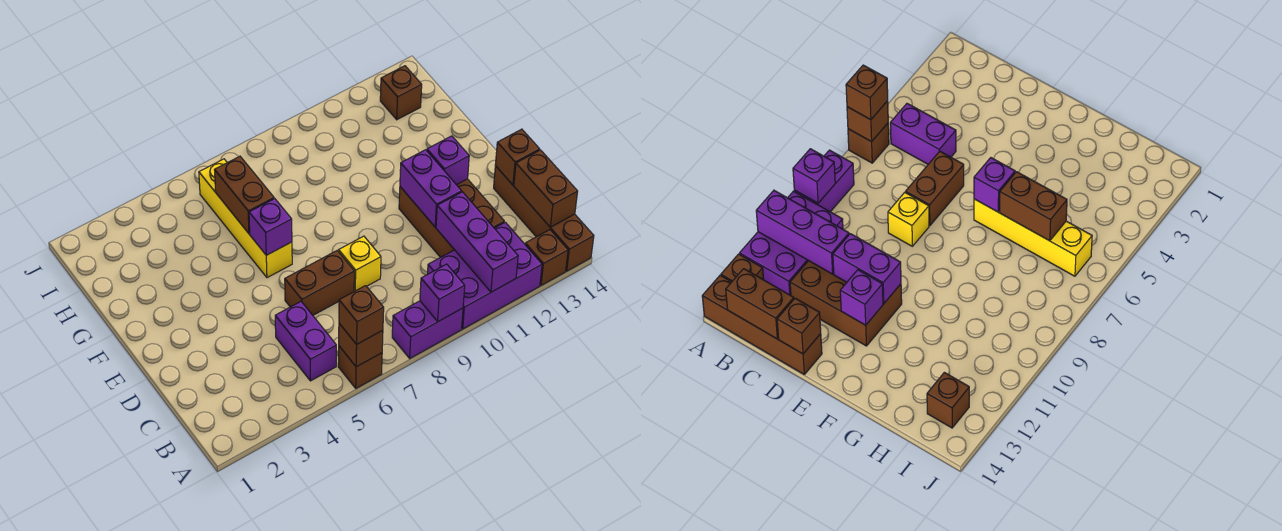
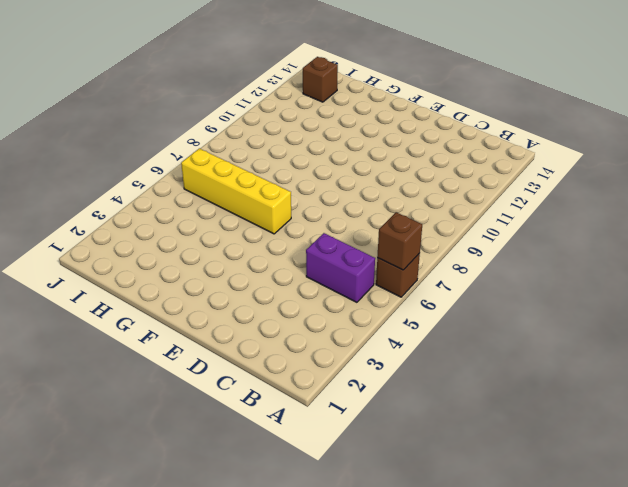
none -> purple brick A8:A9 level 1
none -> purple brick A10:B12 level 1
none -> brown brick A13 level 1

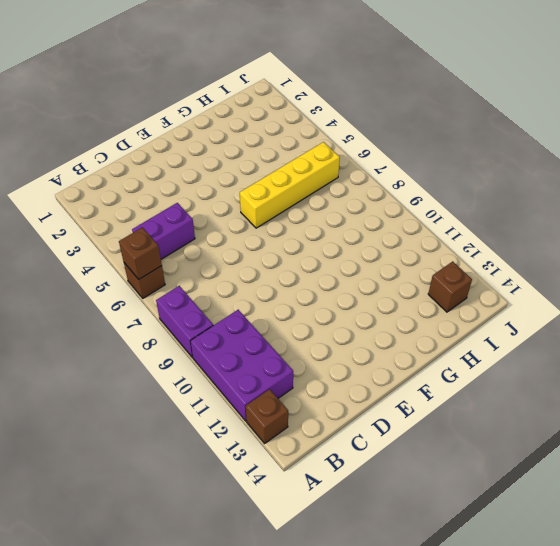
none -> brown brick A14:D14 level 1
none -> brown brick C11:E12 level 1
none -> brown brick D6:D7 level 1

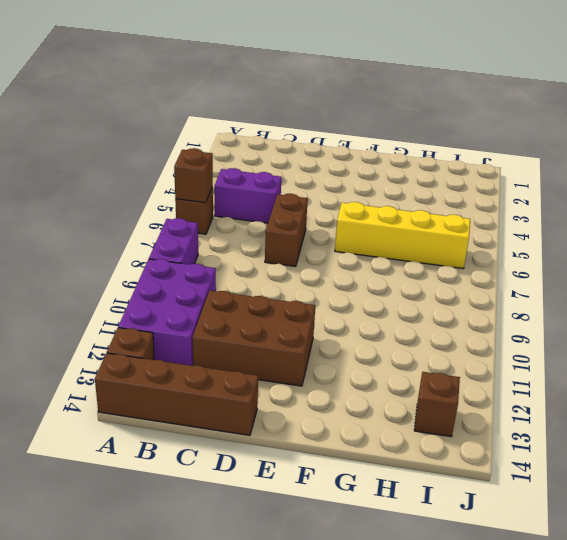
none -> yellow brick D8 level 1
none -> purple brick A9 level 2
none -> purple brick A11:C11 level 2

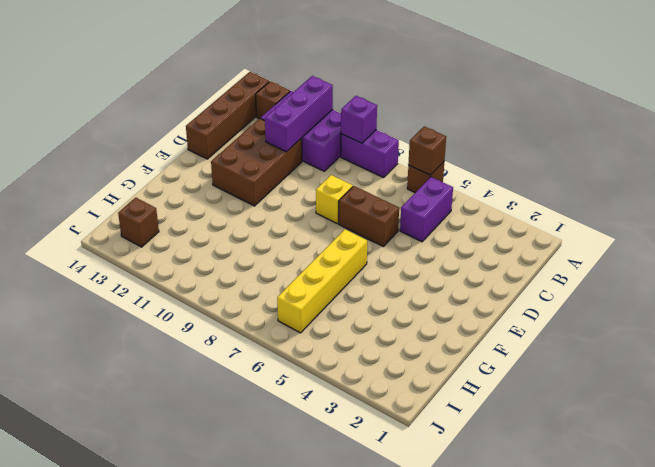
none -> brown brick B14:C14 level 2
none -> purple brick D11:E11 level 2
none -> brown brick D14 level 2

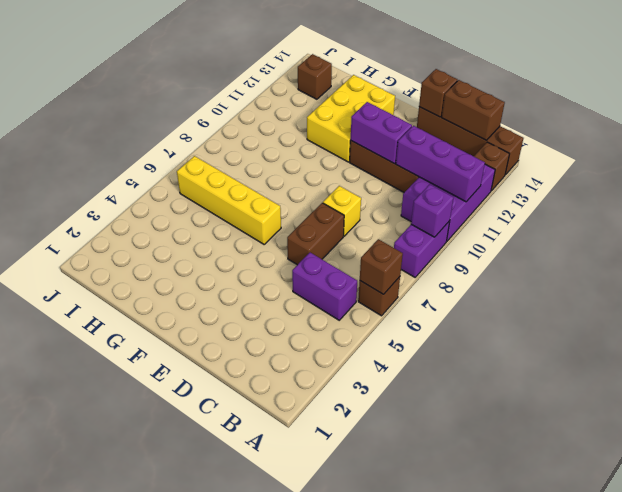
yellow brick F11:G13 level 1 -> none
none -> purple brick E12 level 2
none -> purple brick F6 level 2
none -> brown brick G6:H6 level 2

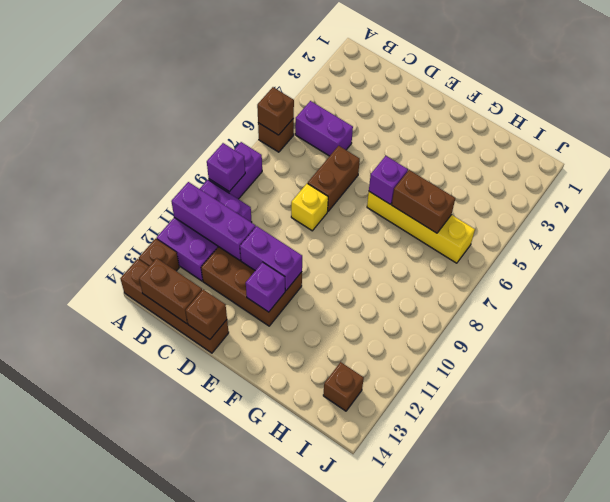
none -> brown brick A6 level 3

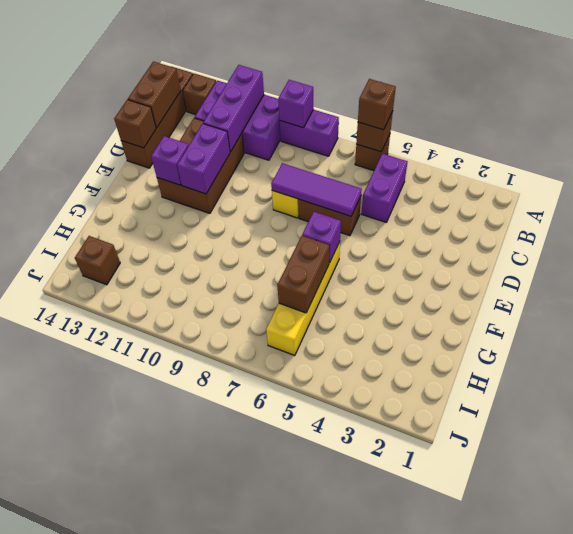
purple tile D6:D8 level 2 -> none

